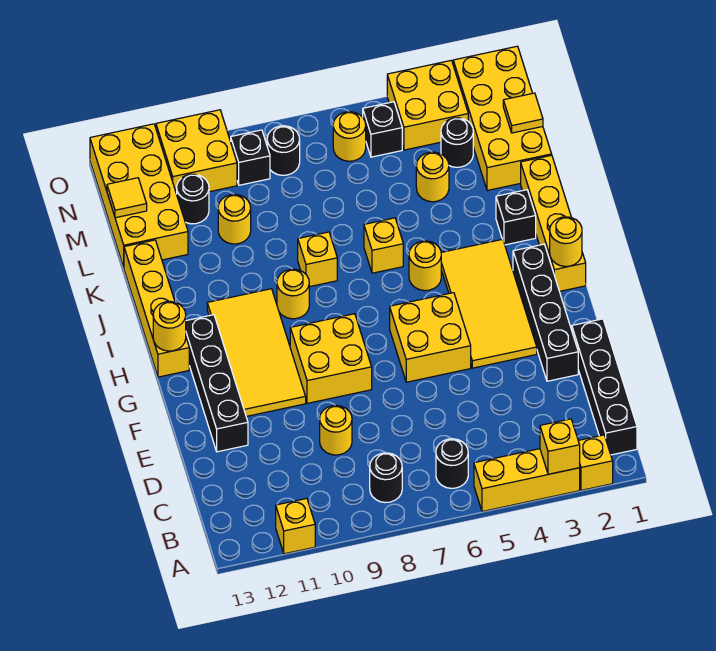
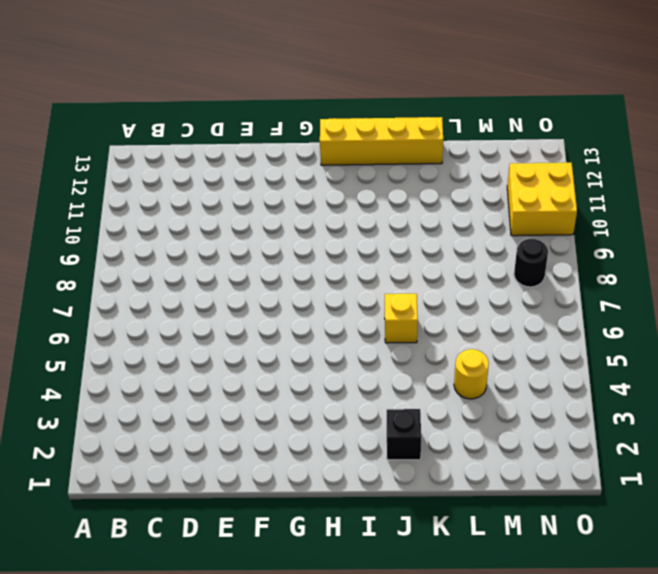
none -> yellow brick A2 level 1
none -> yellow brick A3:A5 level 1
none -> yellow brick A11 level 1
none -> black brick B1:E1 level 1

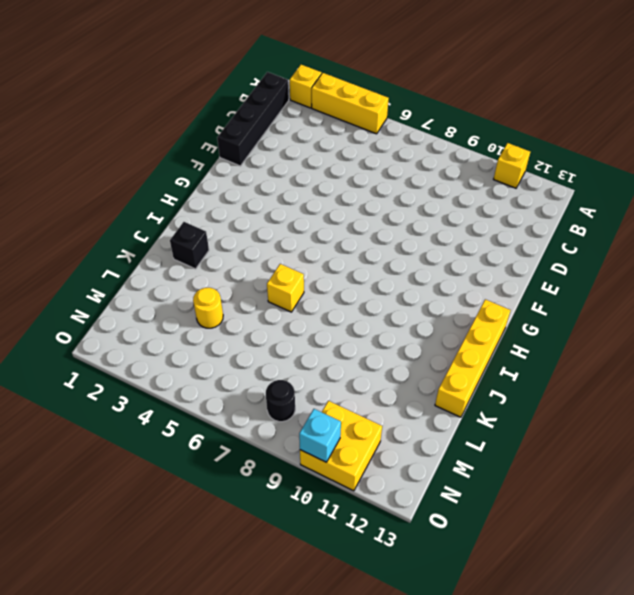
cyan brick O10 level 2 -> none
none -> black round brick B6 level 1
none -> black round brick B8 level 1
none -> yellow round brick D9 level 1
none -> black brick E2:H2 level 1

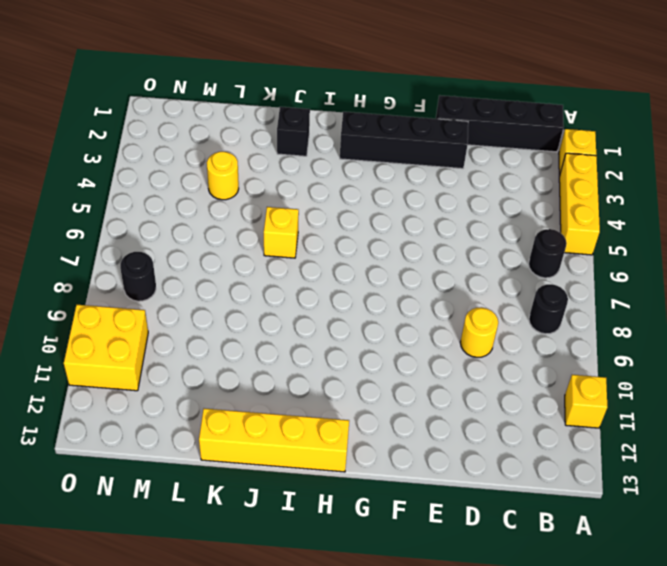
none -> black brick E12:H12 level 1
none -> yellow tile F3:I4 level 1
none -> yellow brick F5:G6 level 1
none -> yellow brick F8:G9 level 1

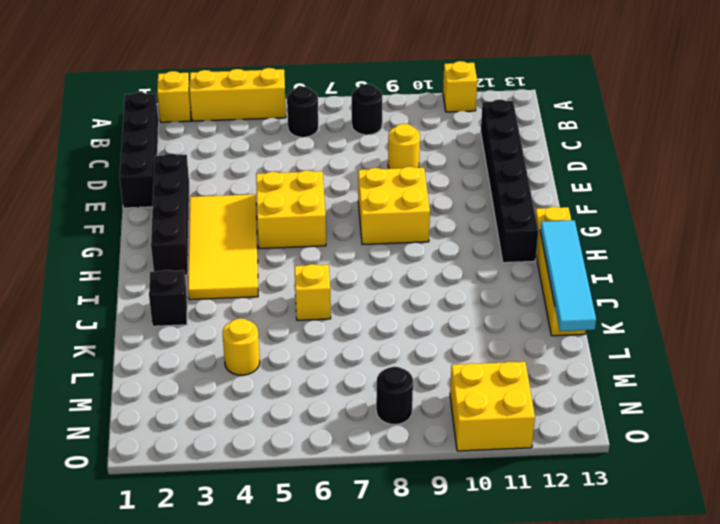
black brick C12:H12 level 1 -> black brick E12:H12 level 1
cyan tile I13:L13 level 2 -> none
none -> yellow tile F10:I11 level 1
none -> yellow brick H1:K1 level 1
none -> yellow round brick I5 level 1
none -> yellow round brick I9 level 1

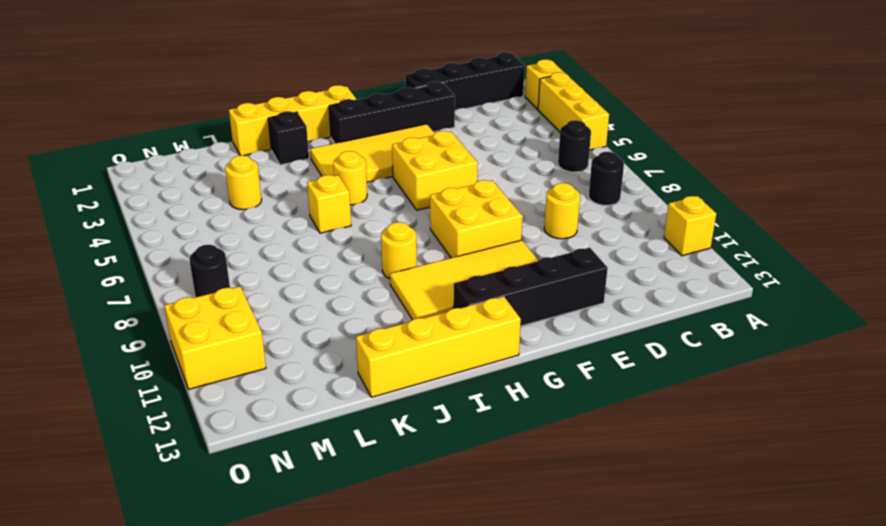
none -> yellow brick J8 level 1
none -> yellow brick L1:O2 level 1
none -> yellow round brick L10 level 1
none -> yellow brick L12:O13 level 1

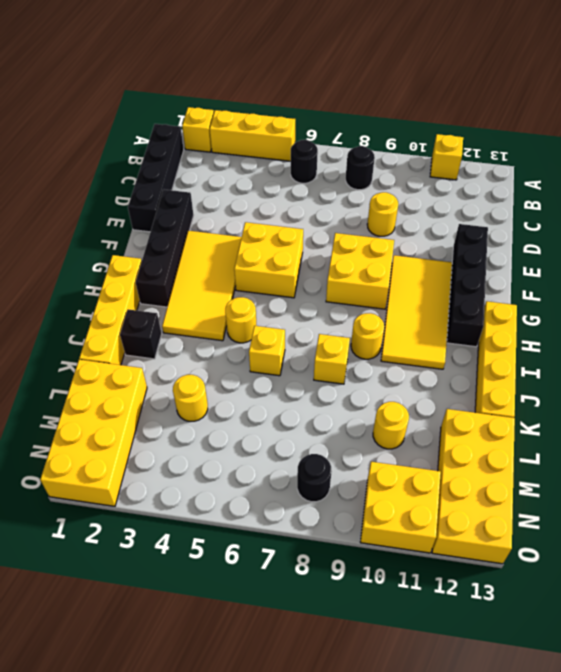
none -> black round brick M3 level 1
none -> black round brick M11 level 1
none -> yellow brick N3:O4 level 1
none -> black brick N5 level 1

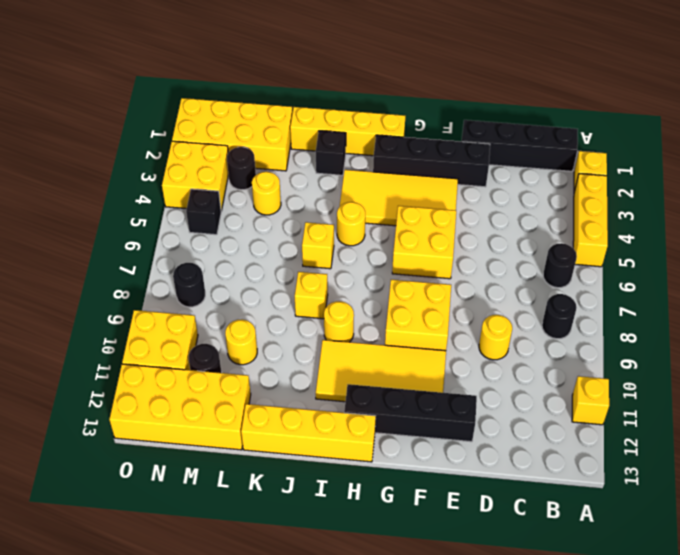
none -> yellow round brick N6 level 1
none -> black brick N9 level 1
none -> yellow brick A3 level 2
none -> yellow round brick H1 level 2

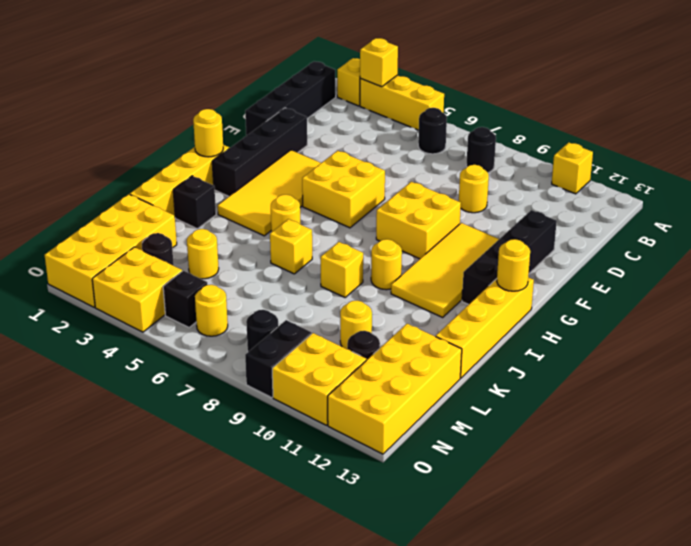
black brick N9:O9 level 1 -> black brick N9 level 1
none -> yellow tile M1 level 2
none -> yellow tile M13 level 2

